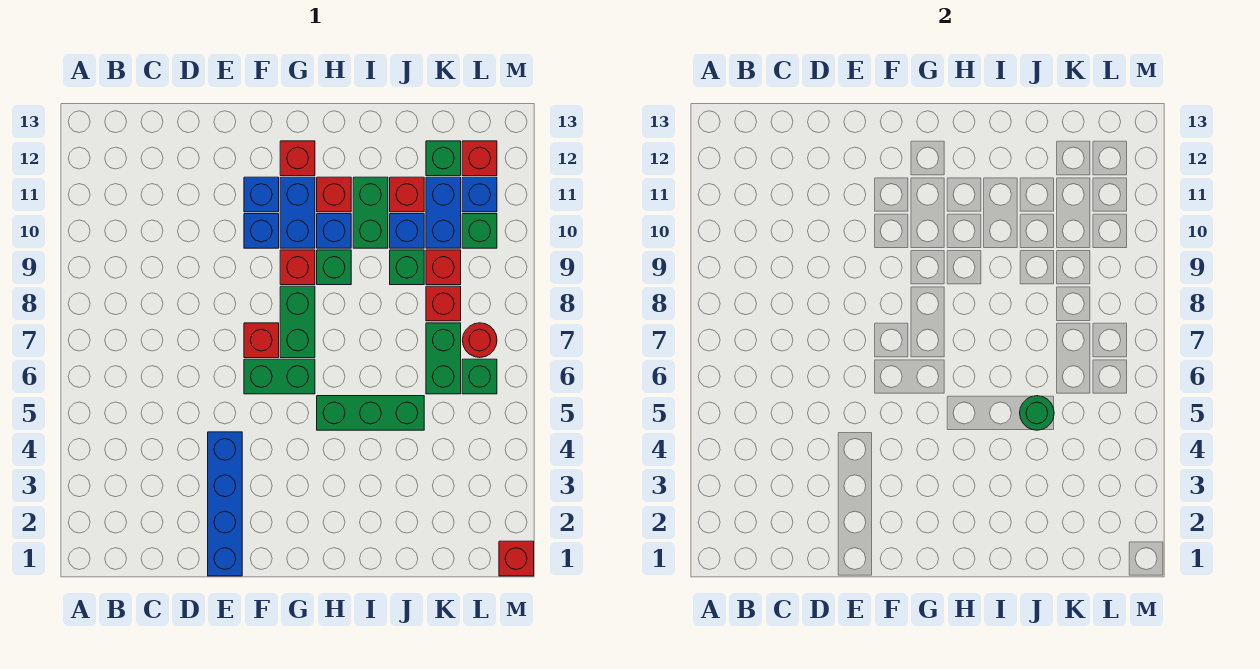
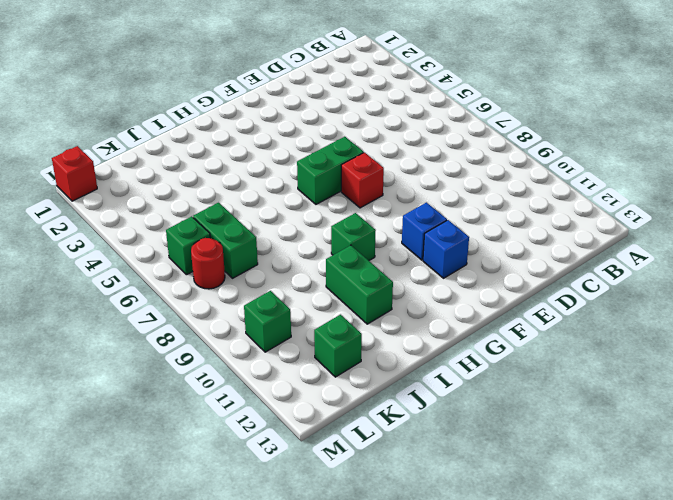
none -> blue brick E1:E4 level 1
none -> green brick G7:G8 level 1
none -> red brick G9 level 1

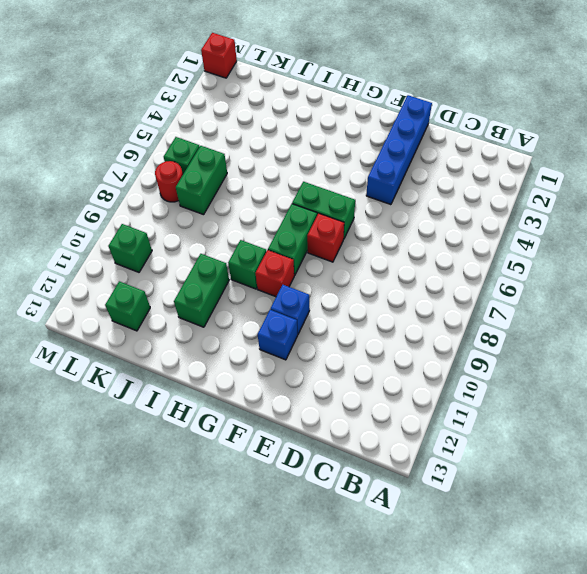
none -> blue brick G10:G11 level 1
none -> red brick G12 level 1
none -> green brick H5:J5 level 1

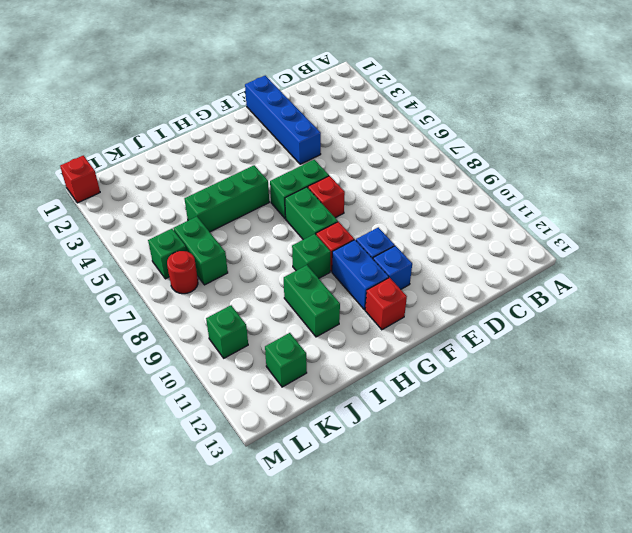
none -> blue brick H10 level 1
none -> red brick H11 level 1
none -> green brick J9 level 1

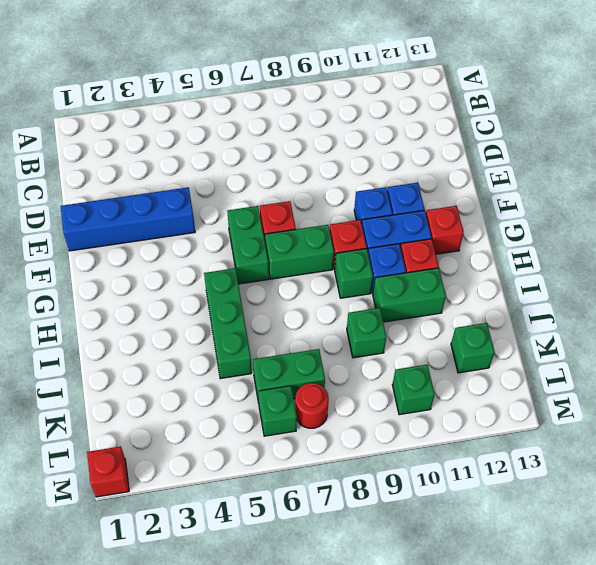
none -> blue brick J10 level 1
none -> red brick J11 level 1
none -> red brick K8 level 1

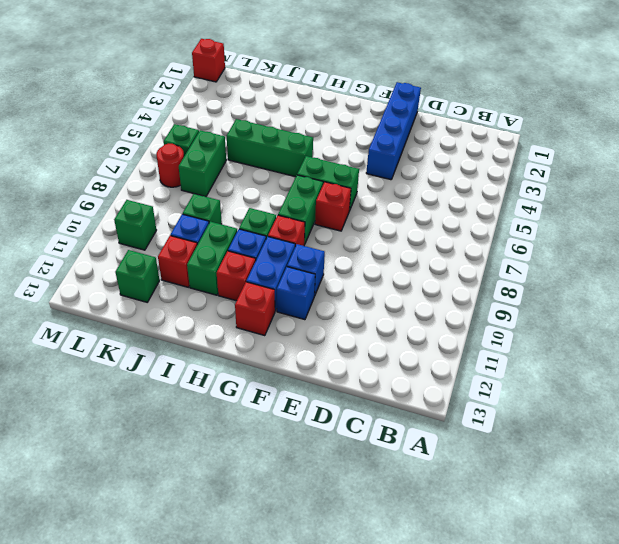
none -> red brick K8 level 1
none -> red brick K9 level 1
none -> blue brick K10:K11 level 1

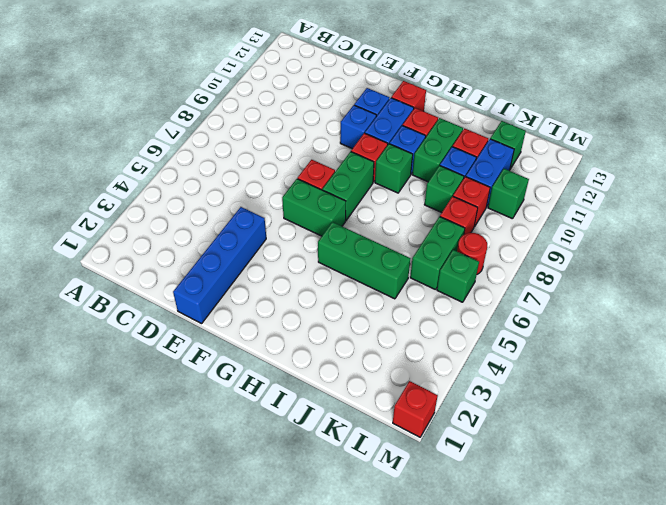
none -> blue brick L11 level 1
none -> red brick L12 level 1
none -> green round brick J5 level 2

